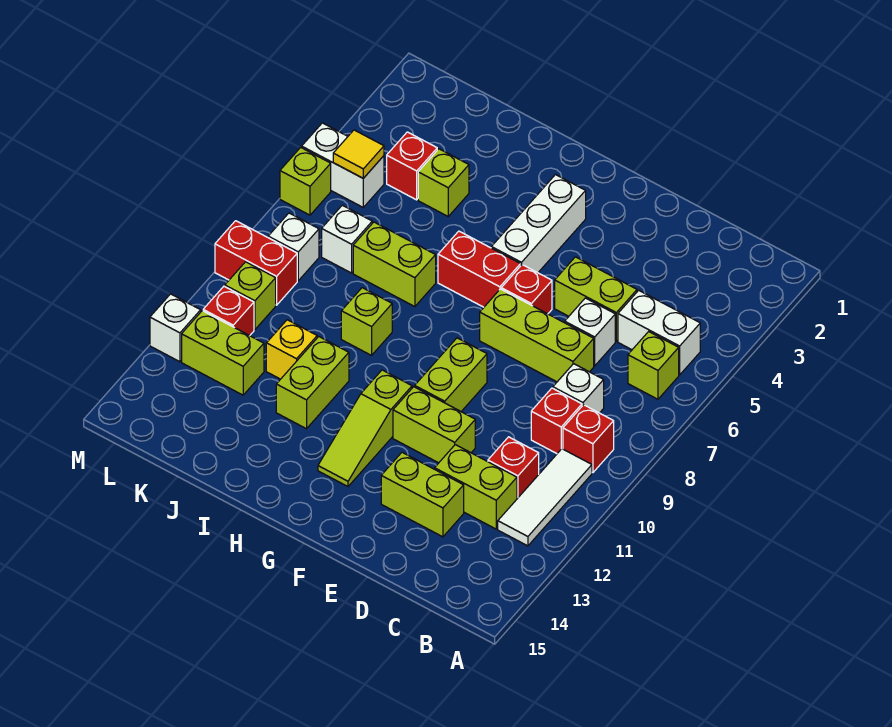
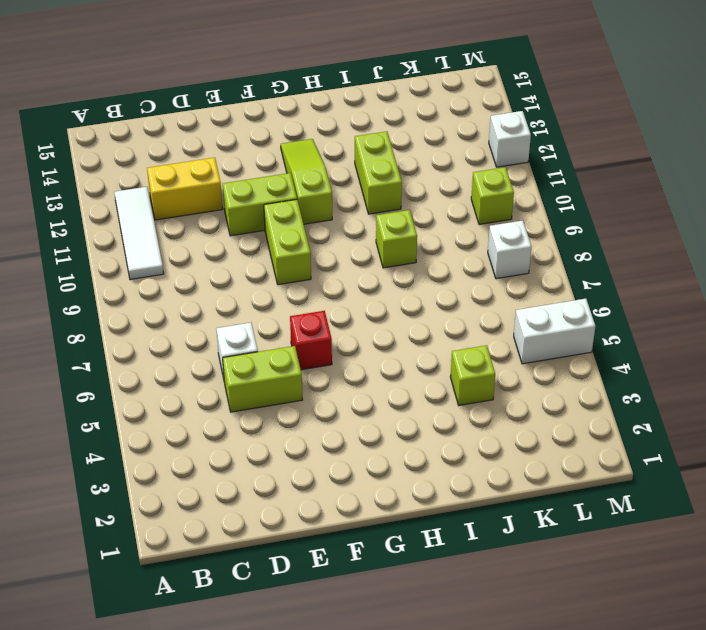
yellow brick C12:D12 level 1 -> lime brick C12:D12 level 1
none -> white brick B5:C5 level 1
none -> lime brick B6 level 1
none -> red brick B9 level 1
none -> white brick C8 level 1

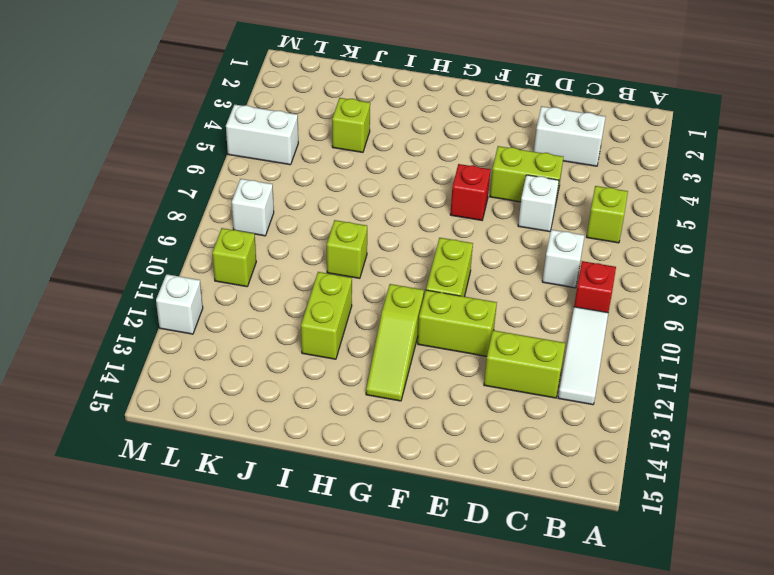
white brick C3:D3 level 1 -> white brick B5:C5 level 1
none -> red brick C9 level 1
none -> red brick C11 level 1
none -> lime brick D7:F7 level 1
none -> lime brick D13:E13 level 1

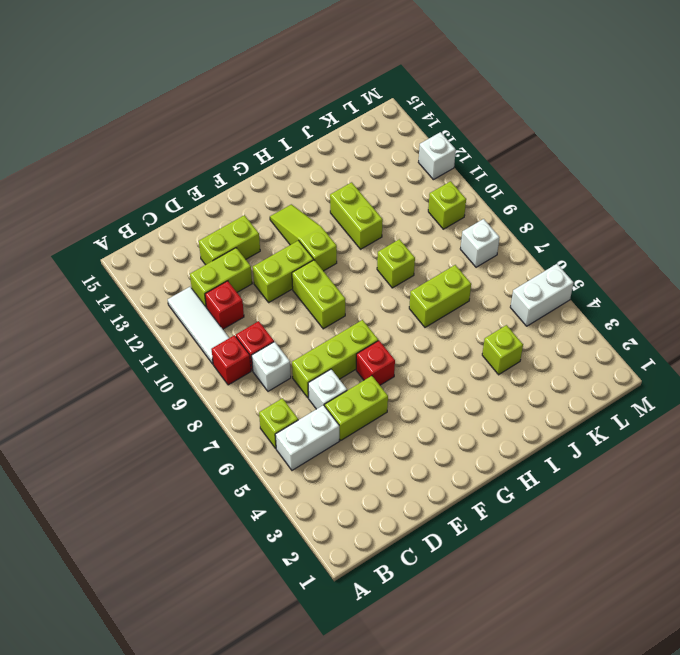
none -> white brick G3:G5 level 1
none -> red brick G6:H6 level 1
none -> yellow brick J11 level 1
none -> red brick K4 level 1

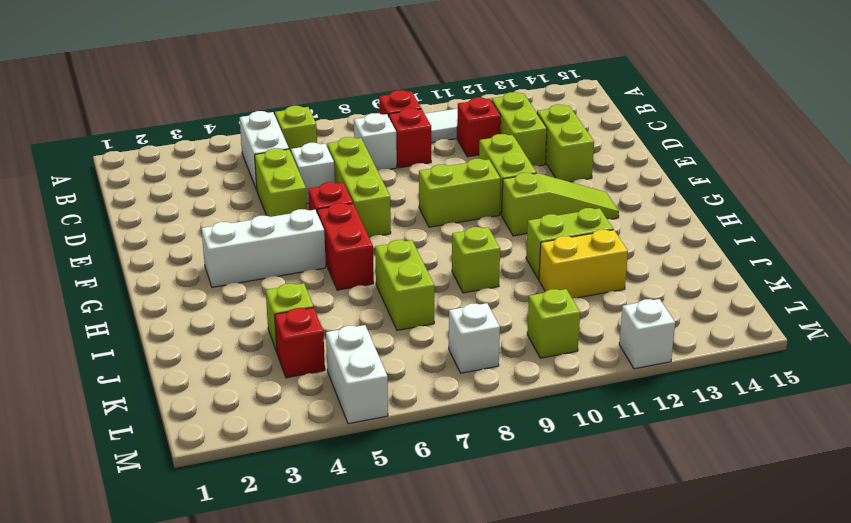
yellow brick J11:J12 level 1 -> yellow brick J11 level 1
none -> white brick K7 level 1
none -> lime brick K12:L12 level 1
none -> red brick L9:M9 level 1
none -> red brick L11 level 1

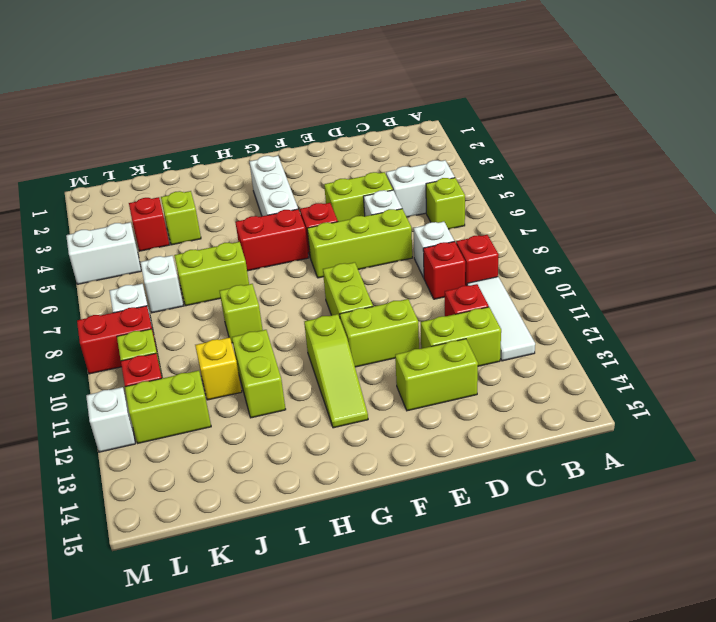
none -> lime brick M6 level 1
none -> yellow tile L5 level 2

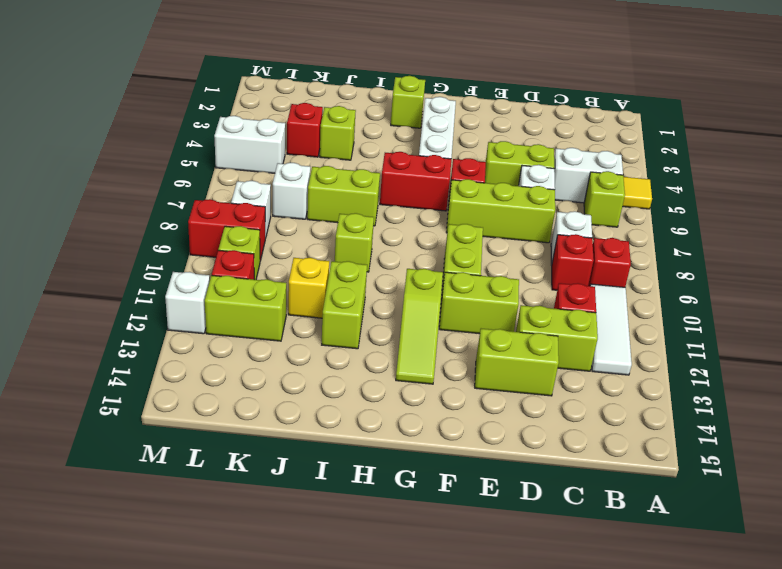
yellow tile A5 level 1 -> yellow tile L5 level 2
lime brick H2 level 1 -> lime brick M6 level 1

